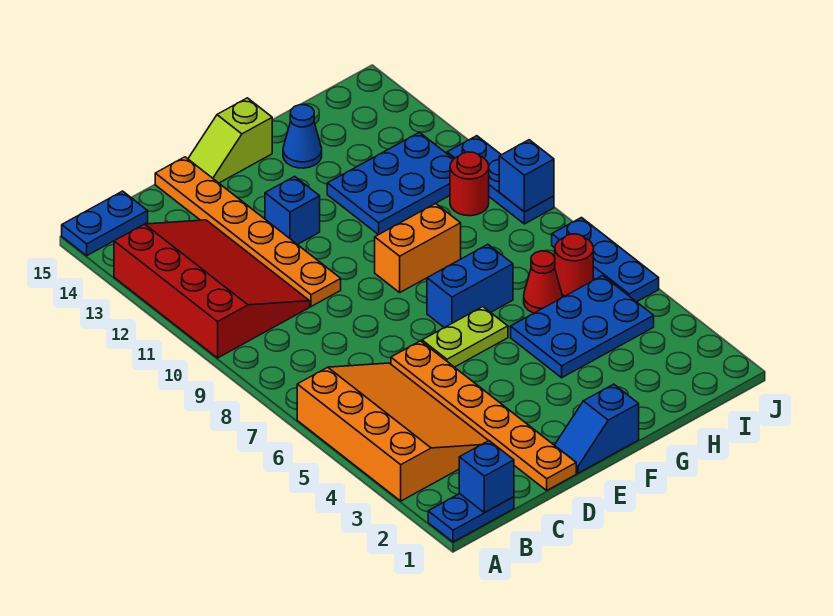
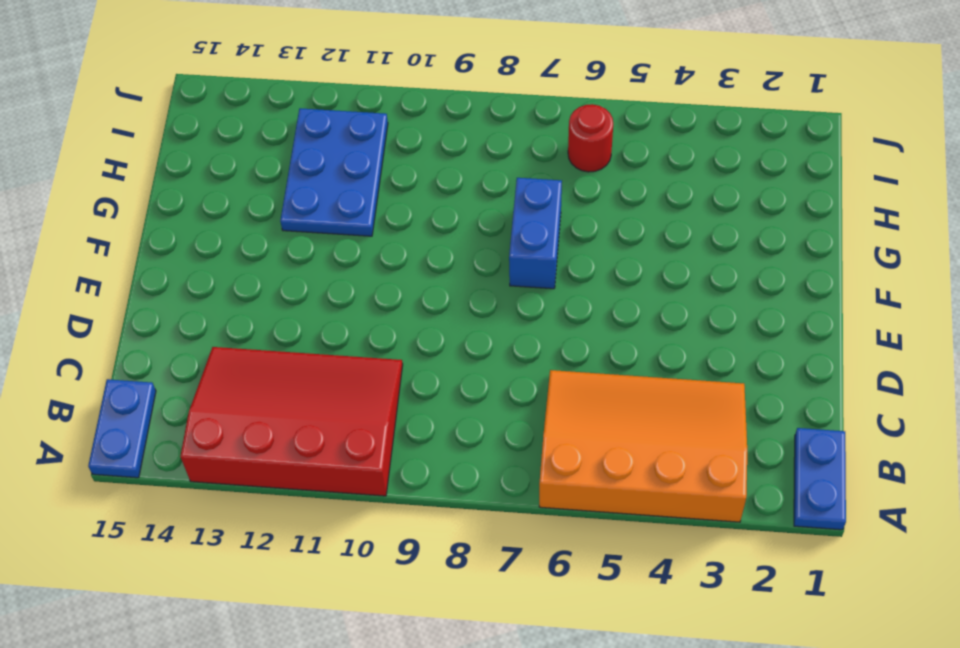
none -> orange plate D1:D6 level 1
none -> orange plate D10:D15 level 1
none -> blue slope E1:F1 level 1 top F

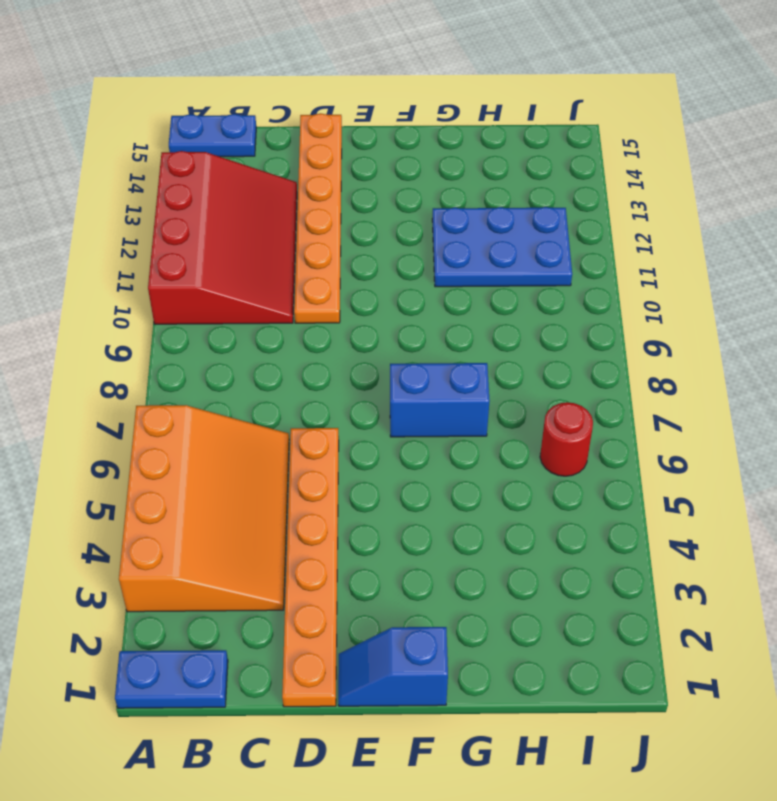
none -> lime plate E6:F6 level 1
none -> blue brick E12 level 1
none -> lime slope E15:F15 level 1 top F

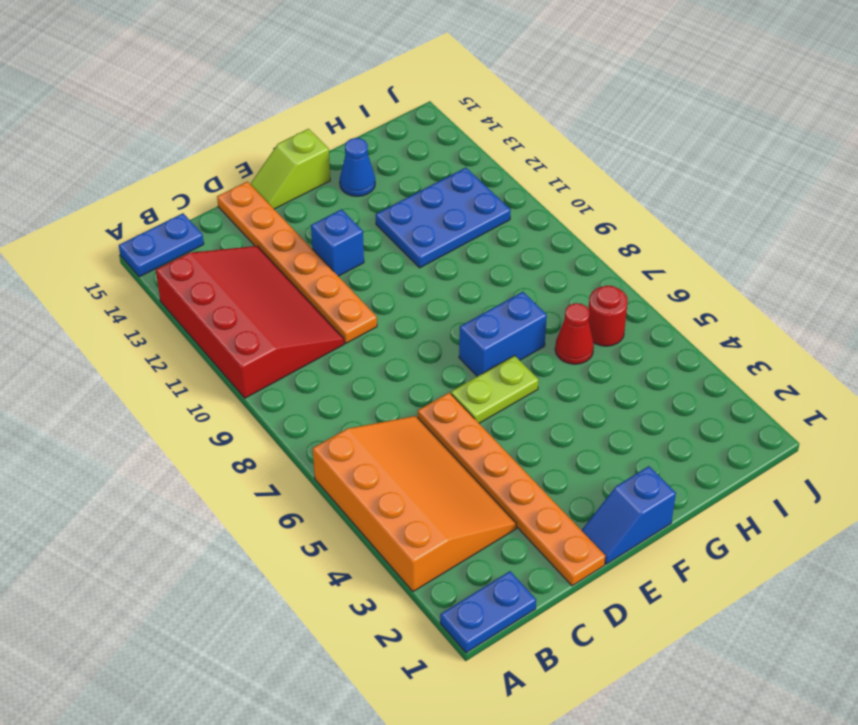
none -> orange brick F9:G9 level 1
none -> blue plate G4:I5 level 1
none -> red round brick I10 level 1

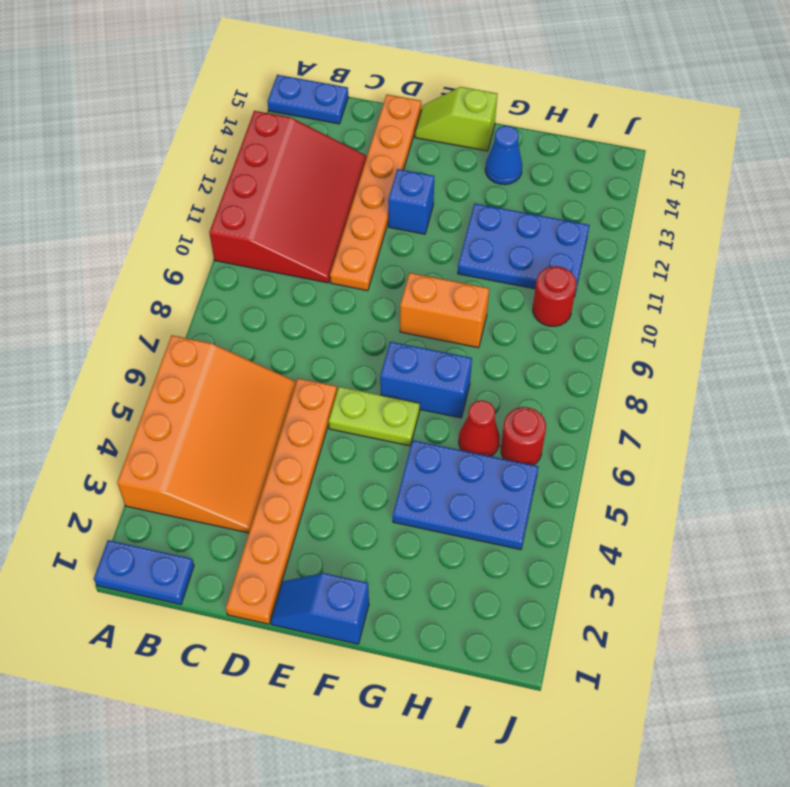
none -> blue plate J5:J7 level 1
none -> blue plate J9:J11 level 1
none -> blue brick B1 level 2

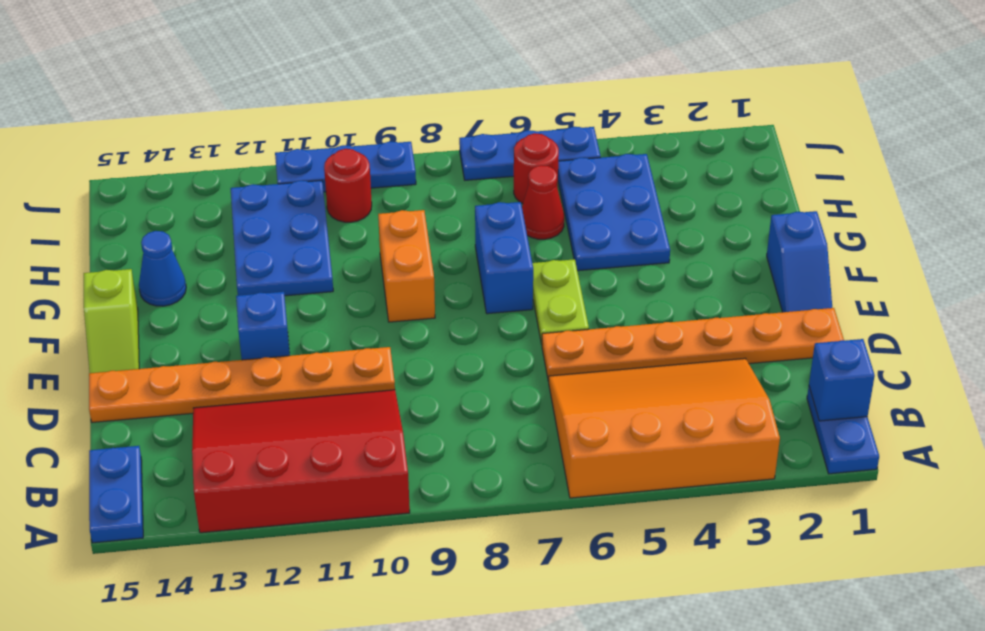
none -> blue brick J9 level 2

